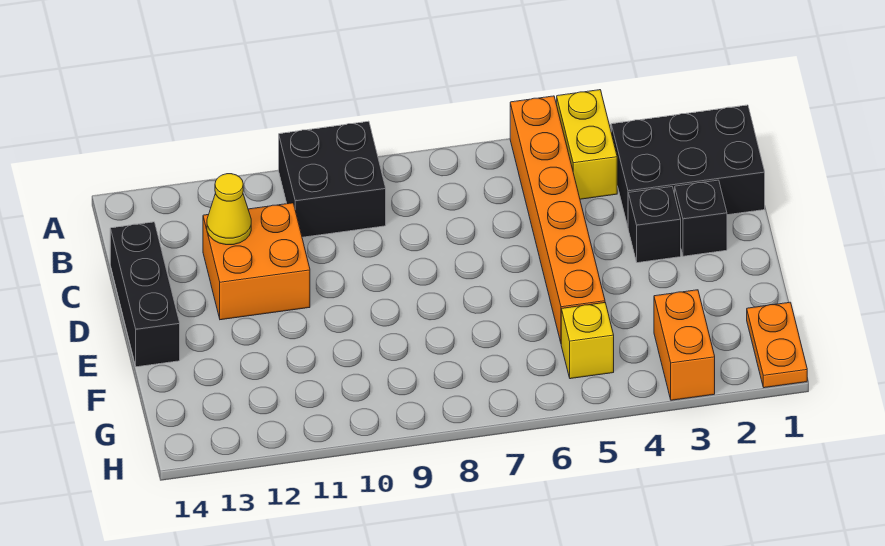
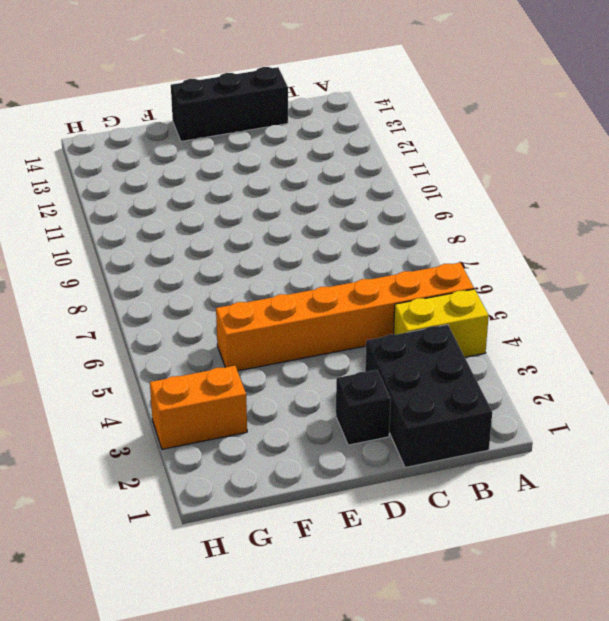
none -> black brick A9:B10 level 1
none -> orange brick C11:D12 level 1
none -> black brick D3 level 1

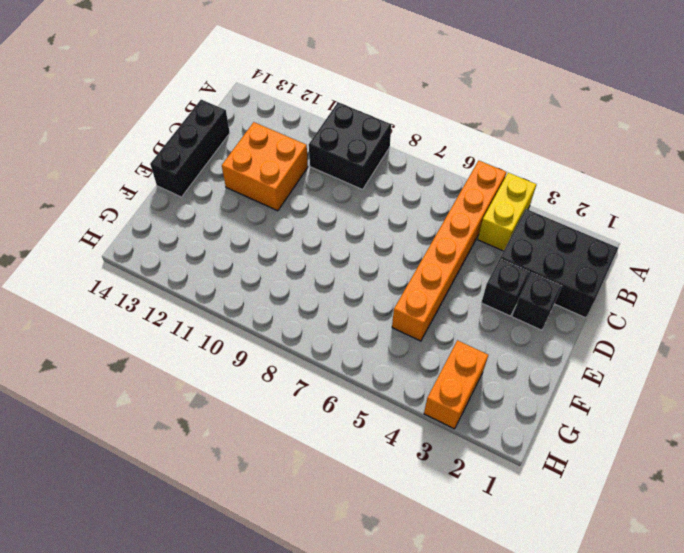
none -> orange plate G1:H1 level 1
none -> yellow brick G5 level 1
none -> yellow cone C12 level 2

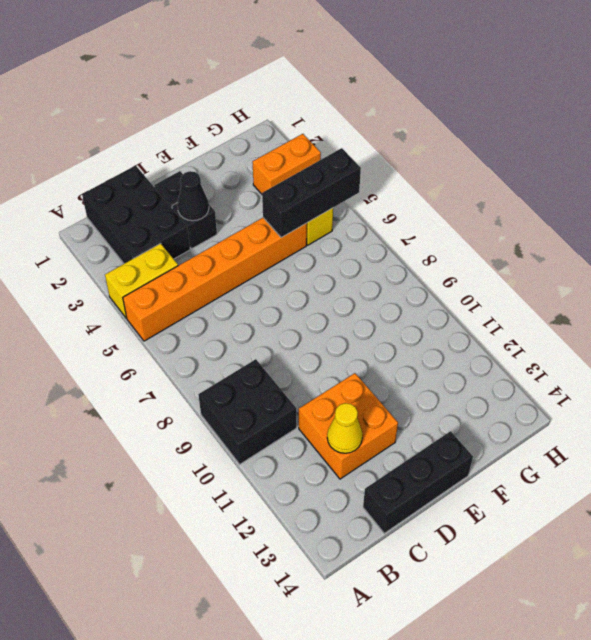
black cone D3 level 2 -> none
black brick F5:H5 level 2 -> none
none -> orange plate G1:H1 level 1

